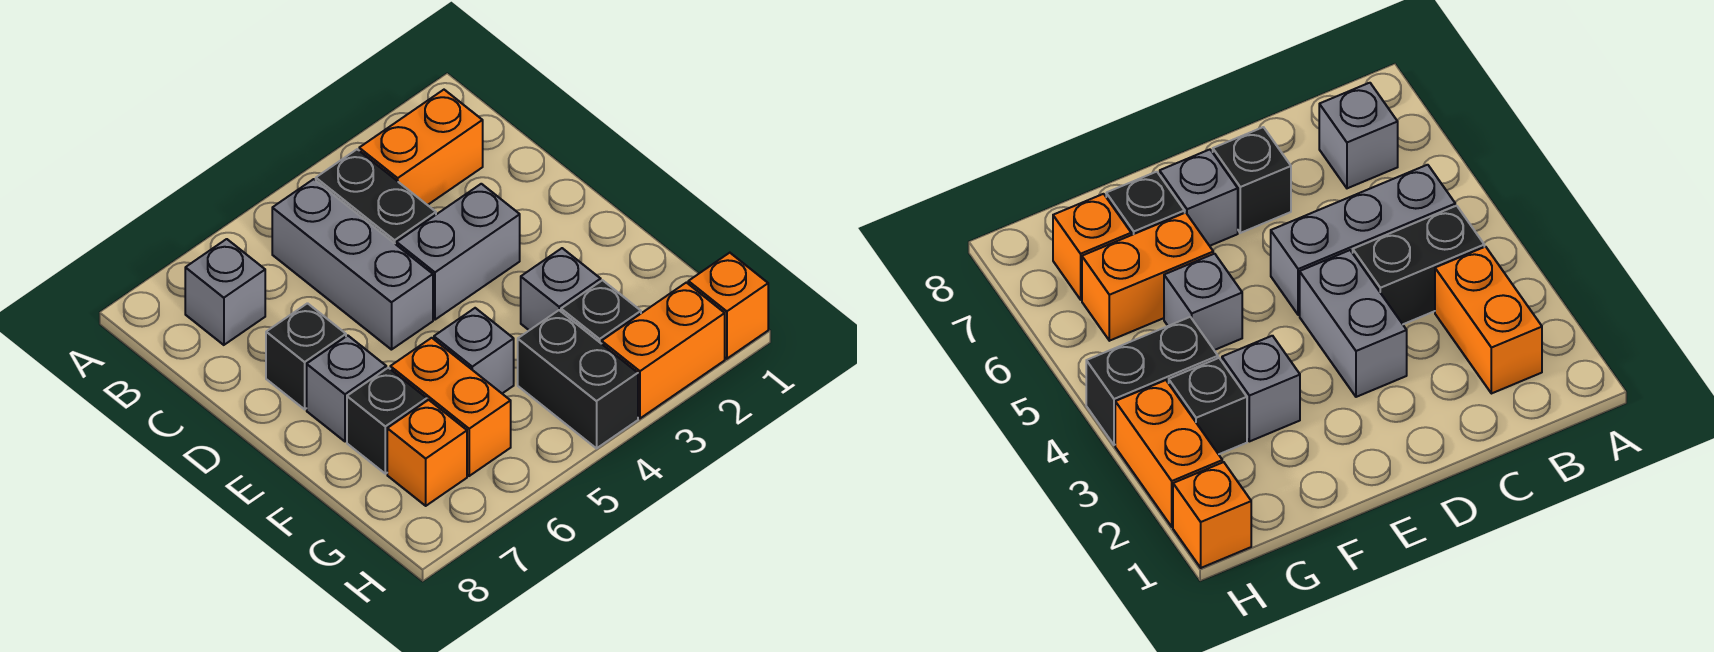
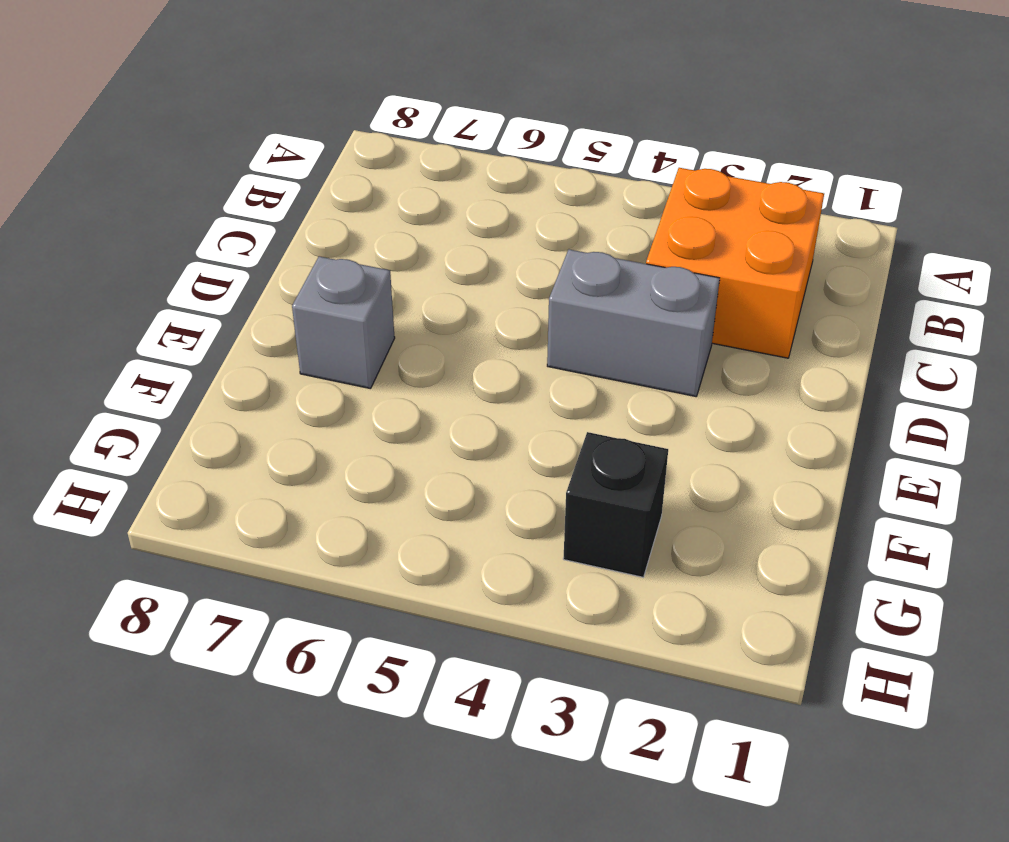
orange brick B2:C3 level 1 -> orange brick B2:B3 level 1
none -> black brick B4:C4 level 1
none -> grey brick B5:D5 level 1
none -> grey brick B7 level 1

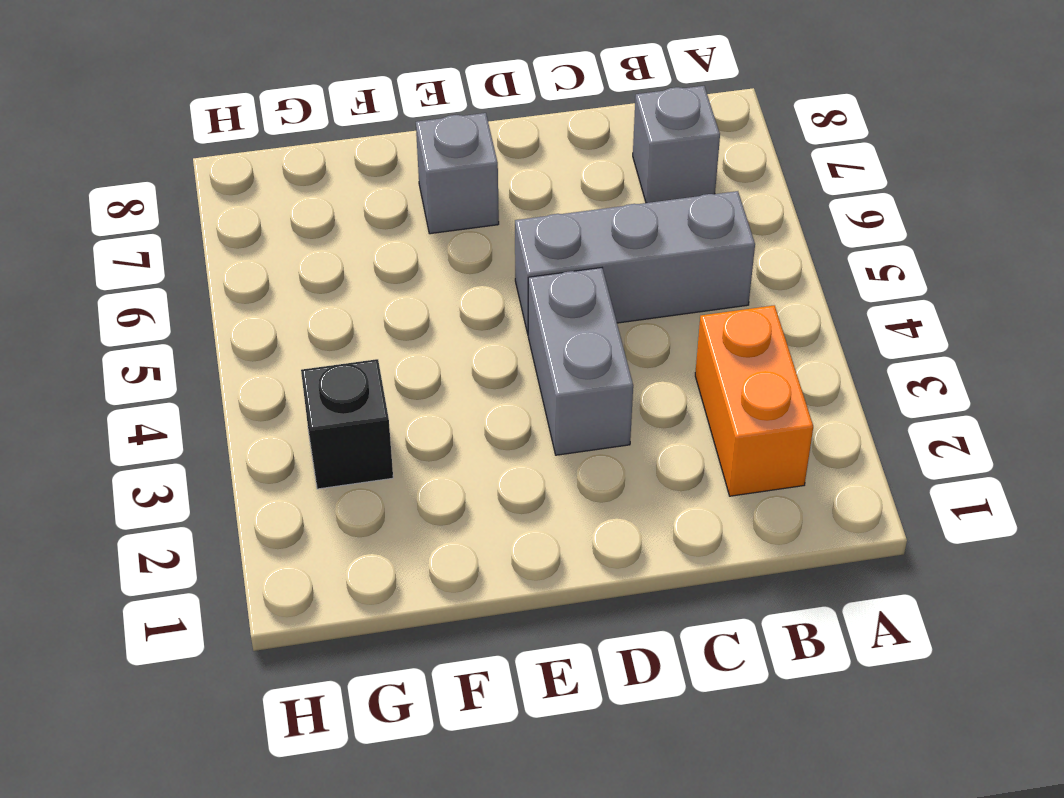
none -> black brick B4:C4 level 1
none -> black brick D7 level 1
none -> grey brick F3 level 1

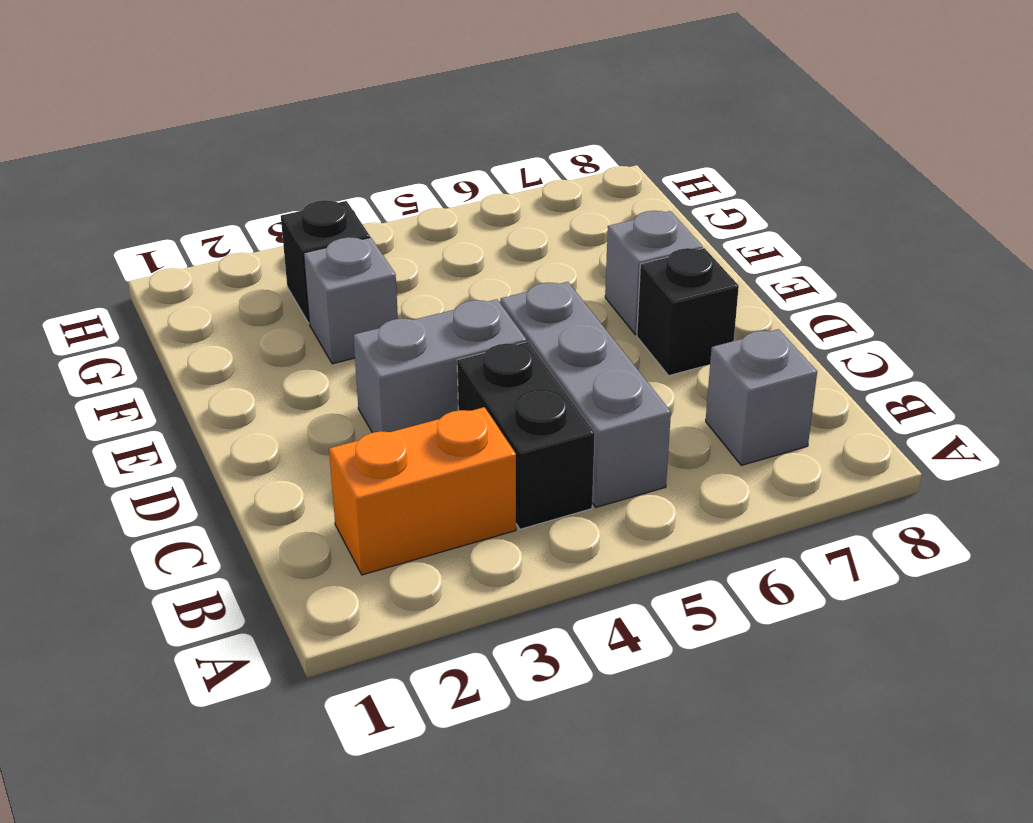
none -> grey brick F5 level 1
none -> orange brick F6:G6 level 1
none -> black brick F7 level 1

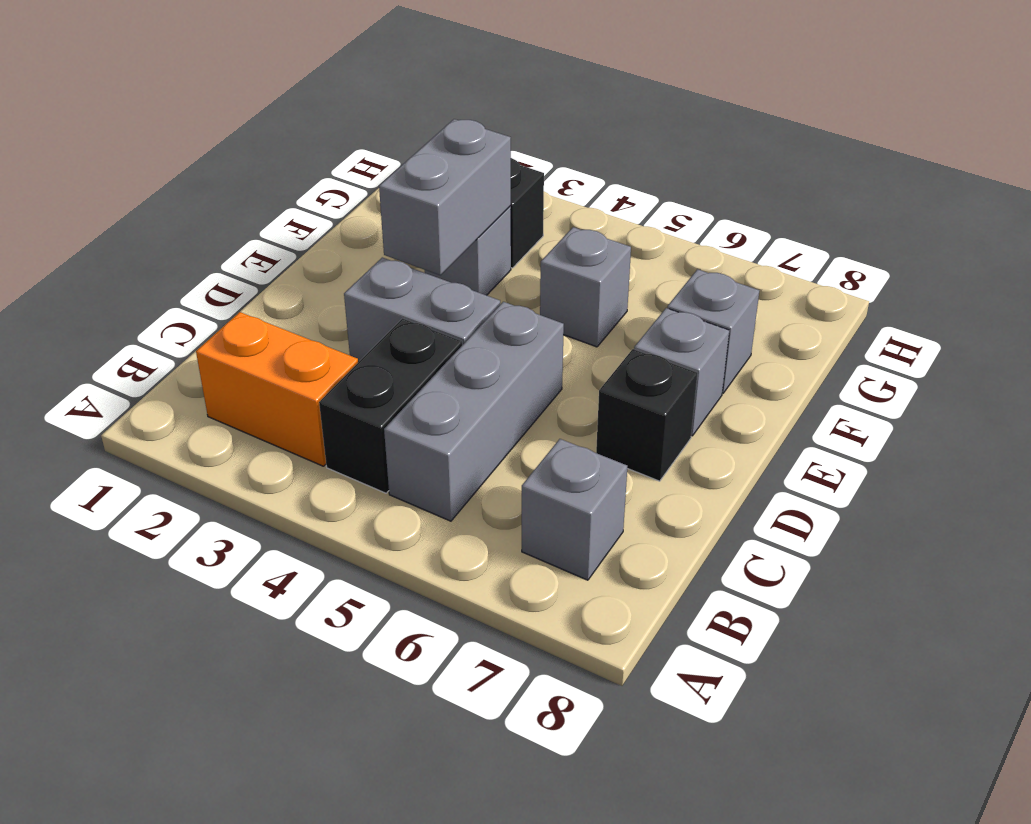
grey brick E3:F3 level 2 -> none
grey brick F7 level 1 -> black brick F7 level 1
none -> orange brick F6:G6 level 1
none -> black brick G4:H4 level 1
none -> orange brick G7 level 1

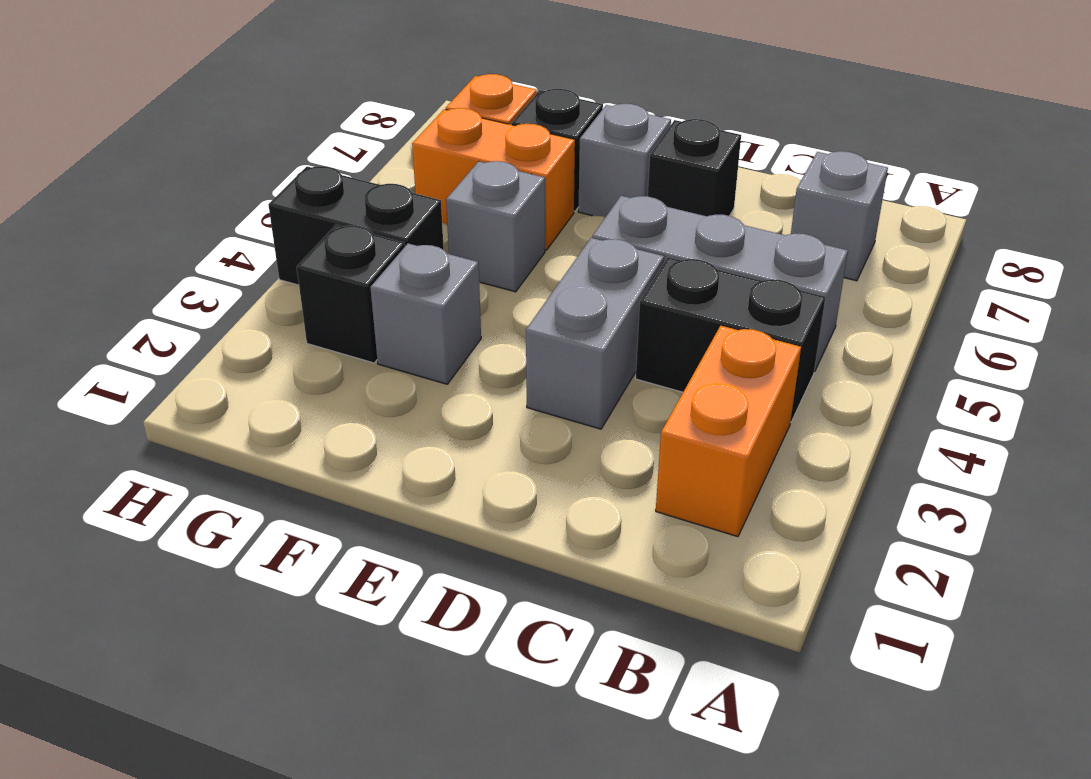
none -> orange brick H1 level 1
none -> orange brick H2:H3 level 1

